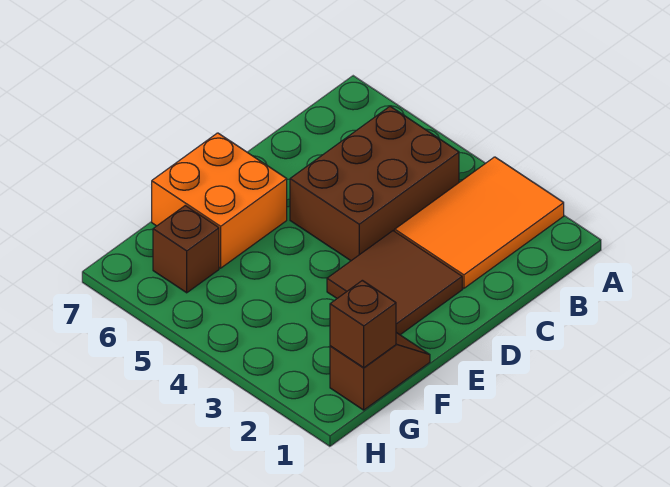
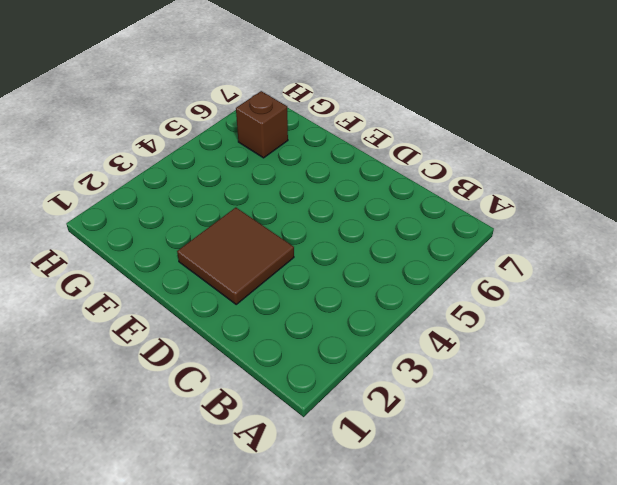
none -> orange tile A2:C3 level 1
none -> brown brick B4:D5 level 1

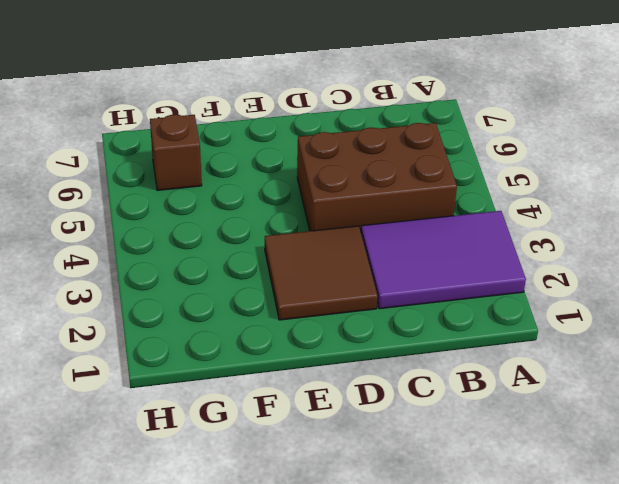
purple tile A2:C3 level 1 -> orange tile A2:C3 level 1
none -> orange brick E6:F7 level 1
none -> brown slope F1:G1 level 1 top G

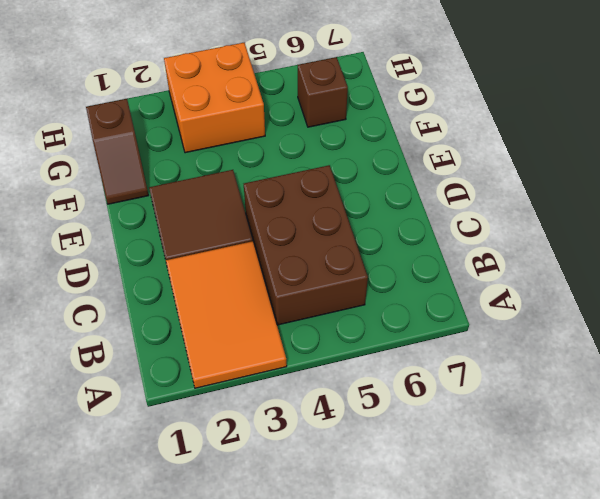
orange brick G3:H4 level 1 -> orange brick E6:F7 level 1
none -> brown brick G1 level 2

